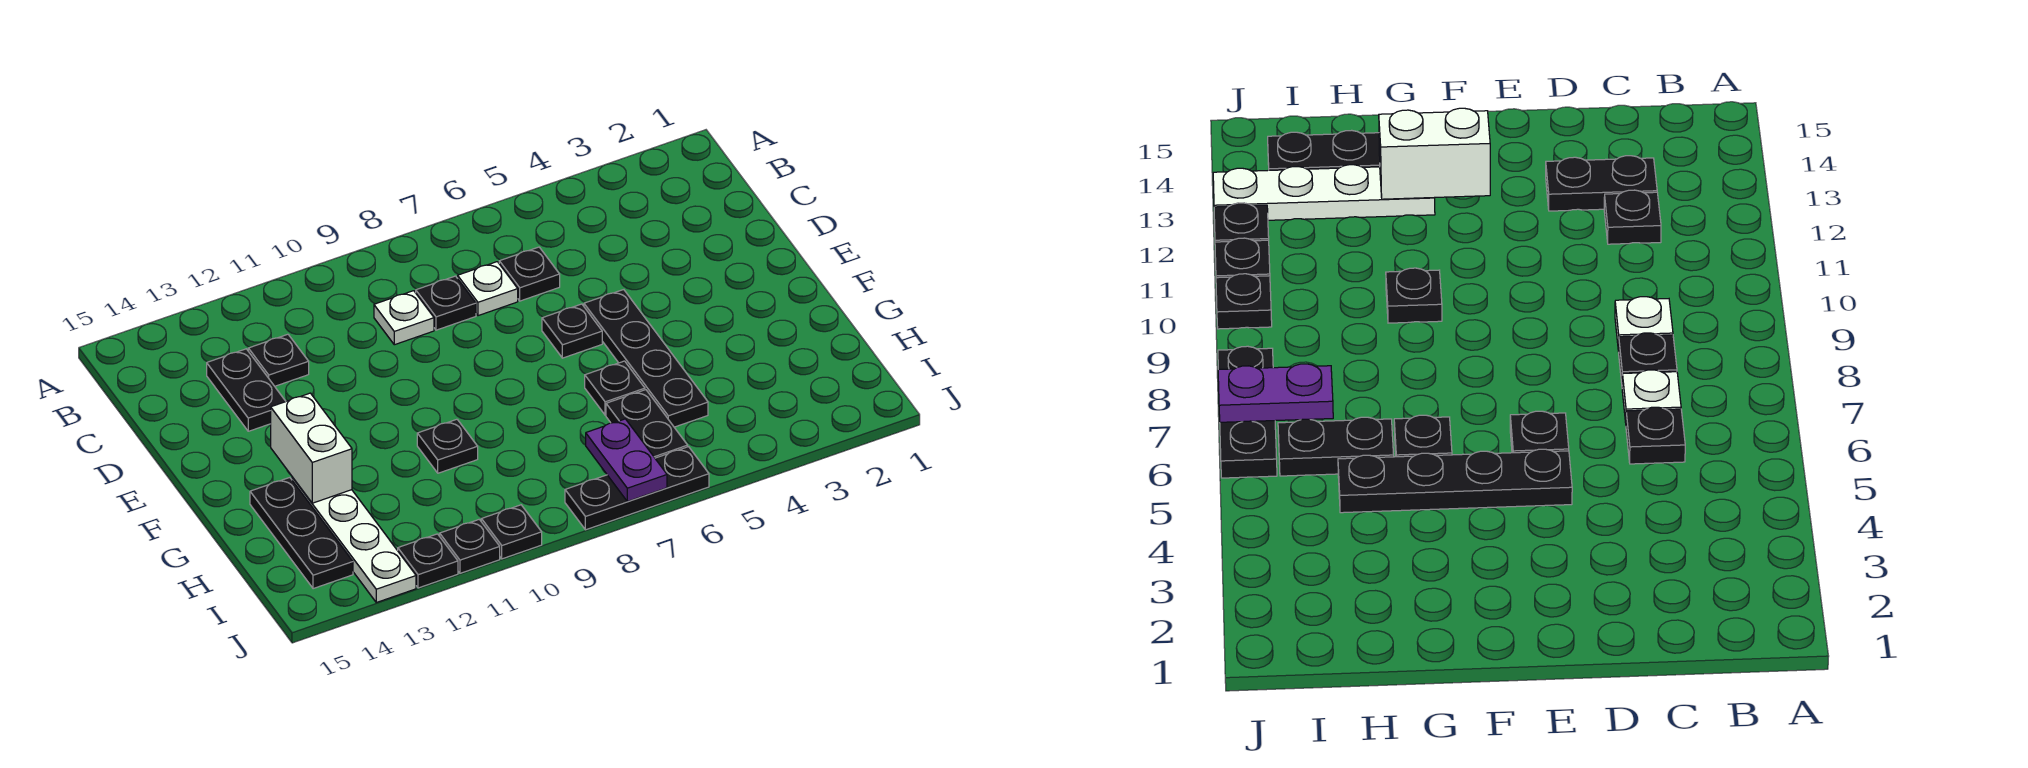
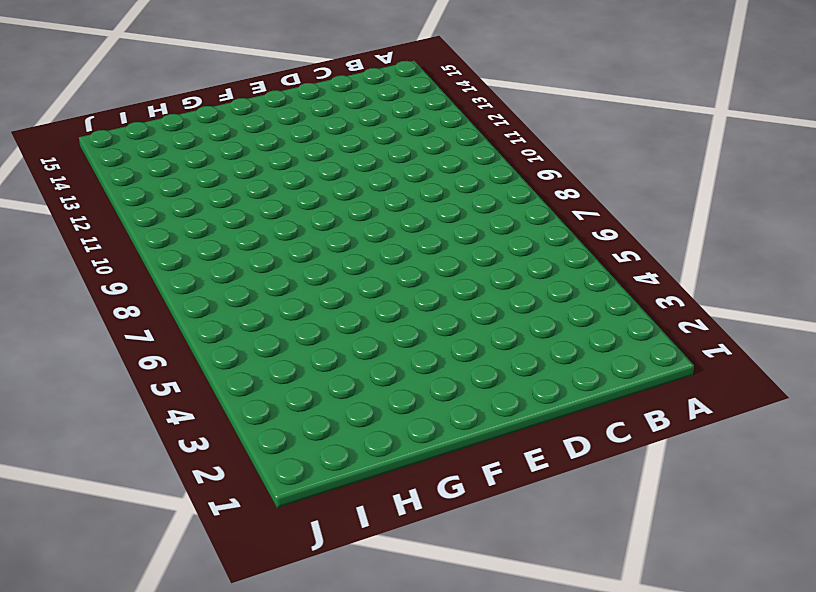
none -> black plate C6 level 1
none -> white plate C7 level 1
none -> black plate C8 level 1

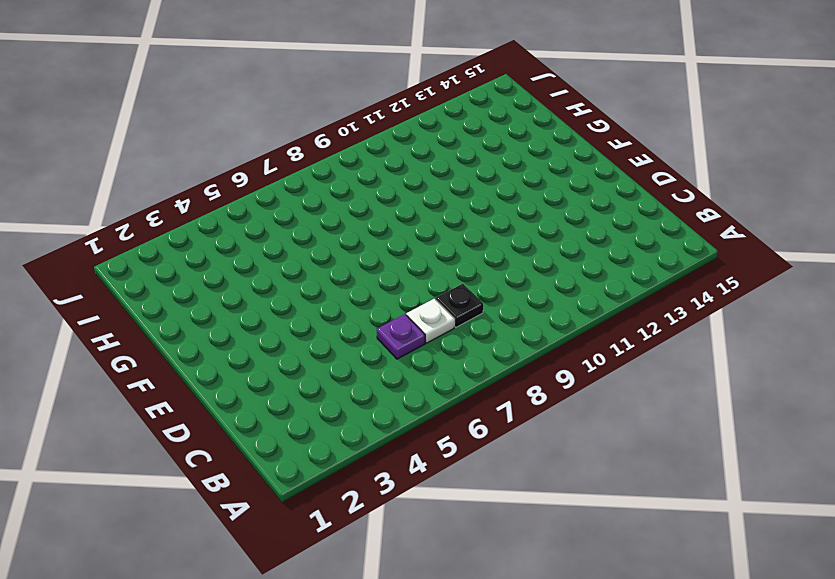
purple plate C6 level 1 -> black plate C6 level 1
none -> white plate C9 level 1
none -> black plate C12 level 1
none -> black plate C13:D13 level 1

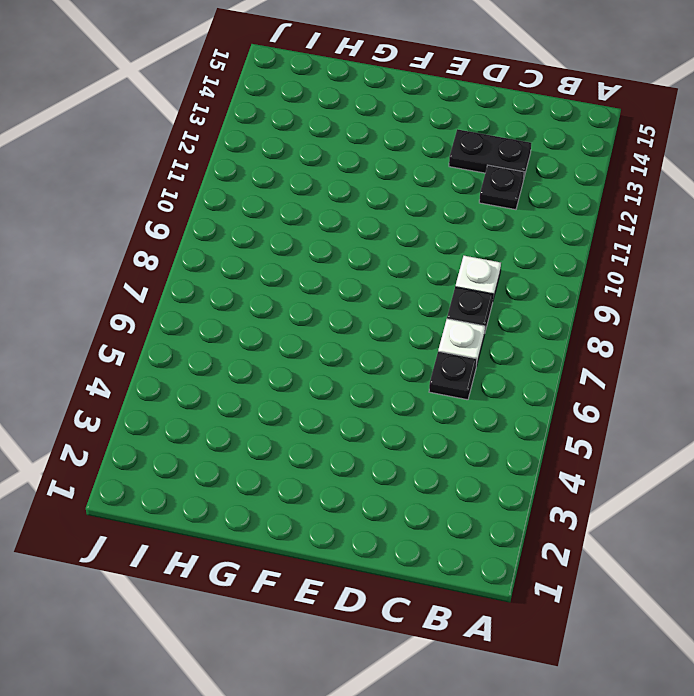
none -> black plate E5:H5 level 1
none -> black plate E6 level 1
none -> black plate G6 level 1

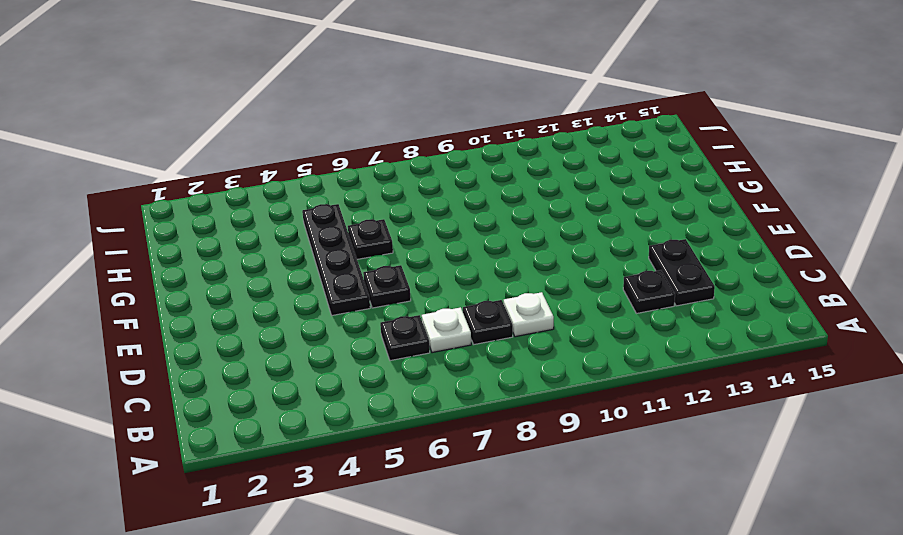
none -> black plate G10 level 1
none -> white plate G13:J13 level 1
none -> black plate G14:I14 level 1

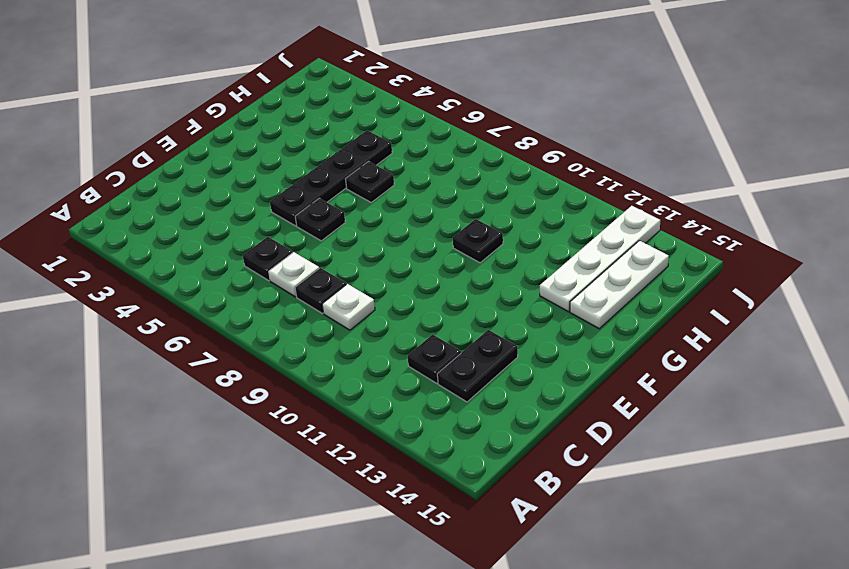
white plate G14:I14 level 1 -> black plate G14:I14 level 1
none -> black plate H6:I6 level 1
none -> black plate J6:J8 level 1
none -> black plate J10 level 1

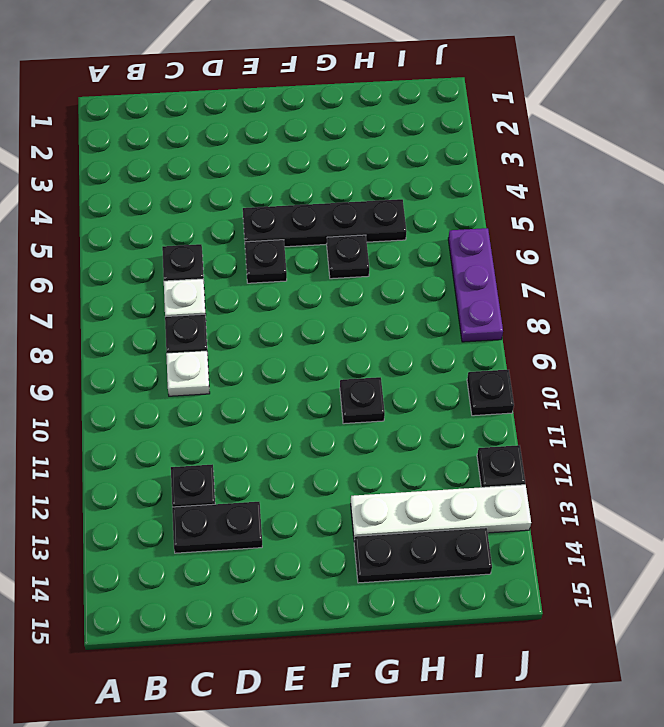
purple plate J6:J8 level 1 -> black plate J6:J8 level 1
none -> black plate H6:I6 level 1
none -> black plate J11 level 1
none -> white brick F13:G13 level 2

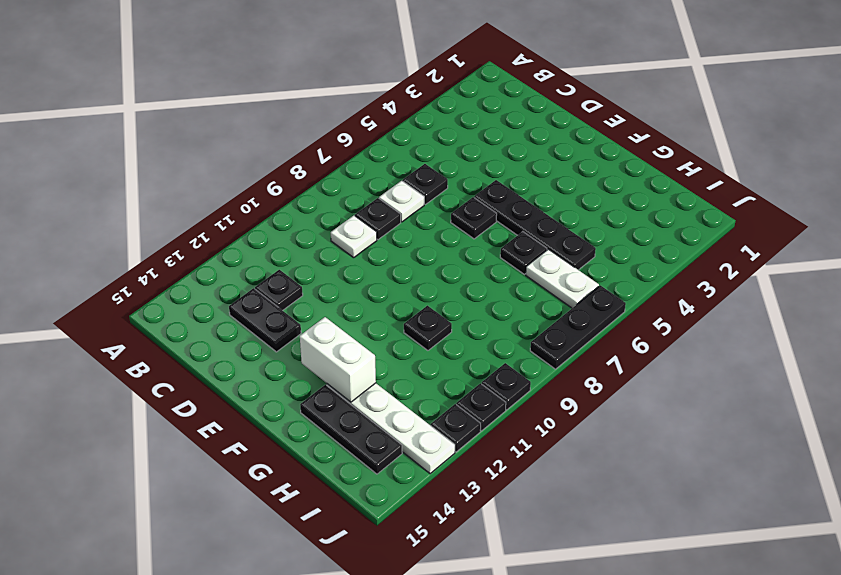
white plate H6:I6 level 1 -> black plate H6:I6 level 1
none -> purple plate I7:J7 level 2

